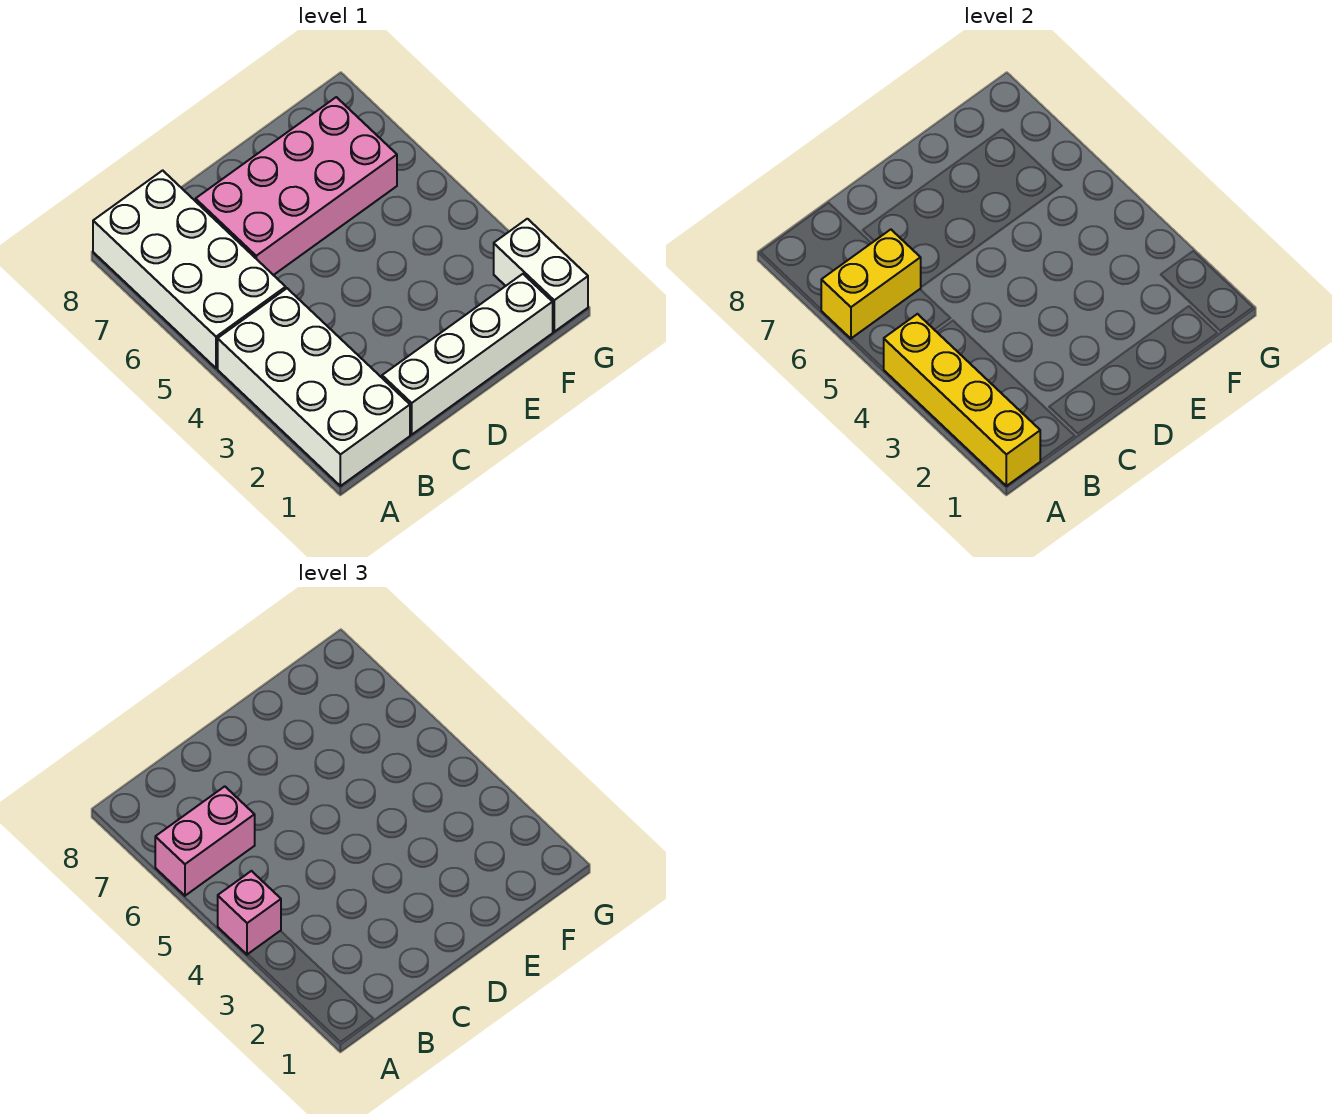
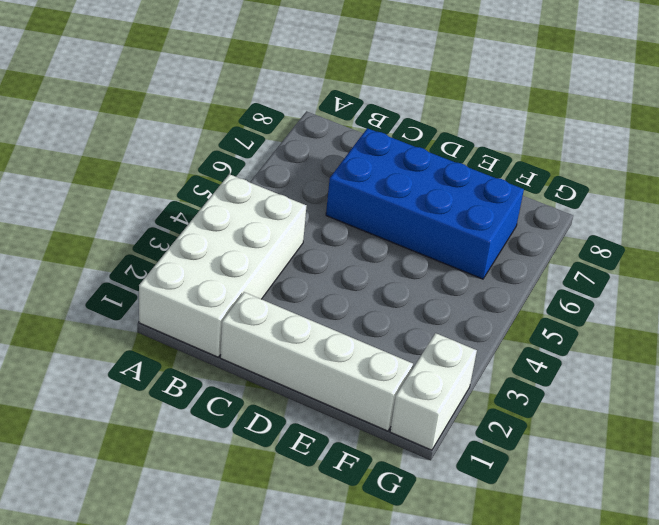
blue brick C6:F7 level 1 -> pink brick C6:F7 level 1
none -> white brick A5:B8 level 1
none -> yellow brick A1:A4 level 2

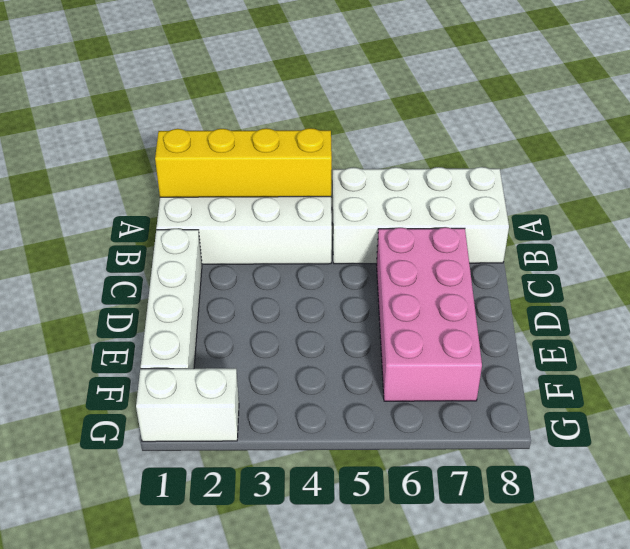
none -> yellow brick A6:B6 level 2
none -> pink brick A4 level 3

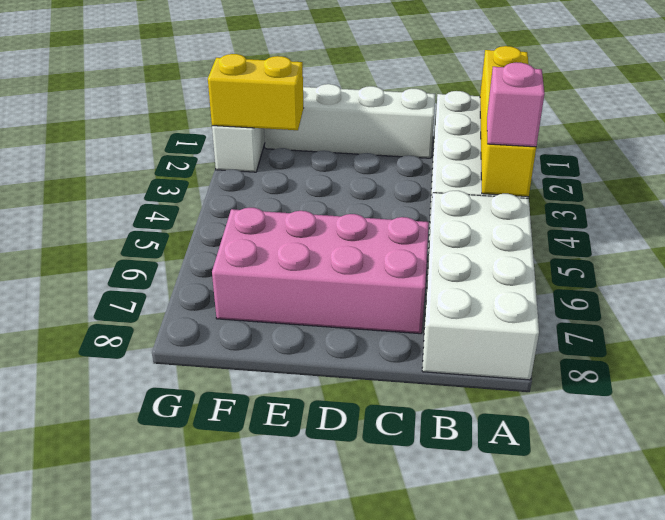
yellow brick F2:G2 level 2 -> yellow brick A6:B6 level 2
none -> pink brick A6:B6 level 3

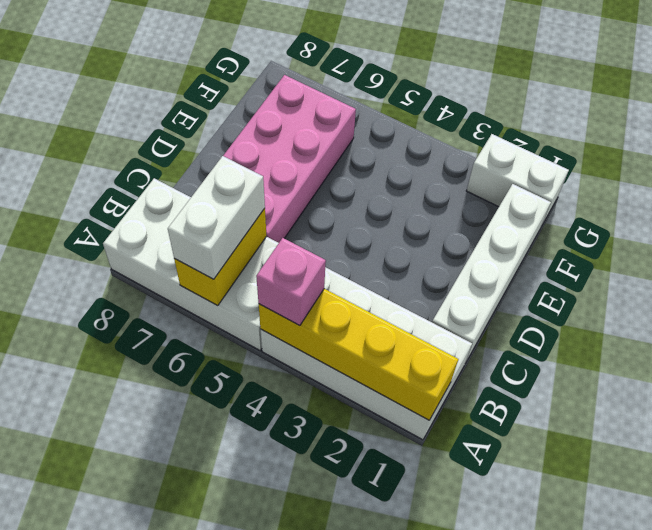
white brick A6:B6 level 3 -> pink brick A6:B6 level 3

